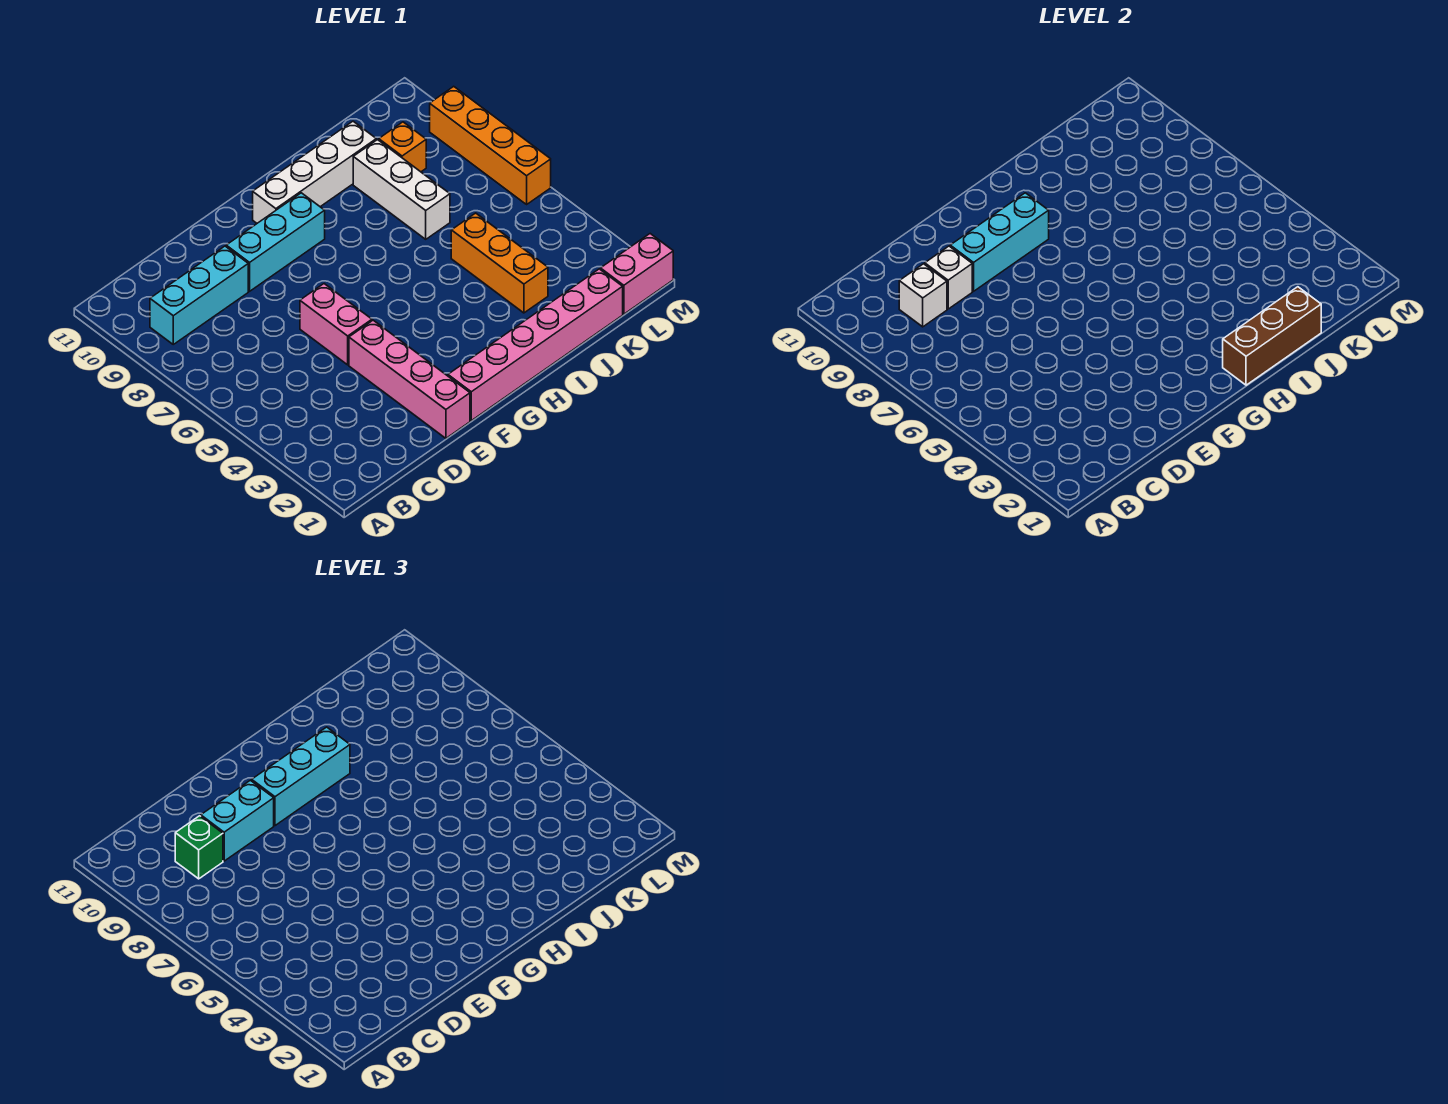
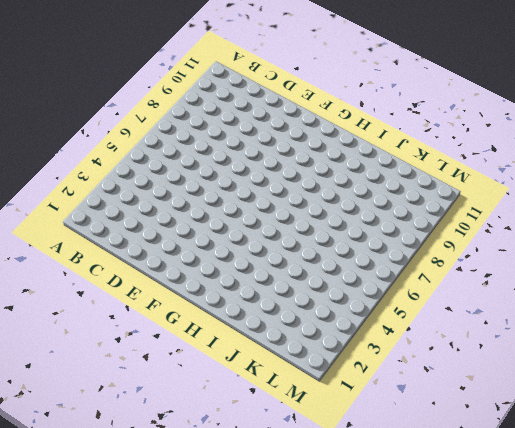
none -> cyan brick B9:D9 level 1
none -> pink brick E1:E4 level 1
none -> pink brick E5:E6 level 1

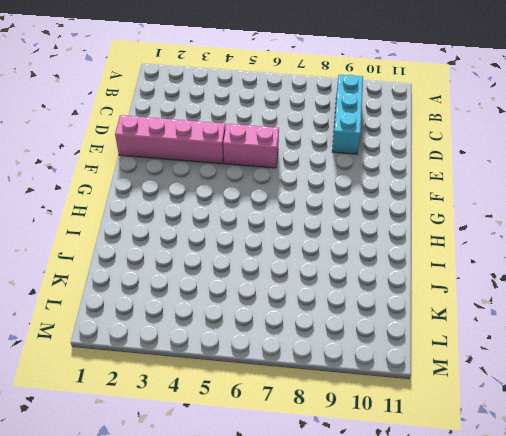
none -> cyan brick E9:G9 level 1
none -> pink brick F1:K1 level 1
none -> white brick G10:J10 level 1

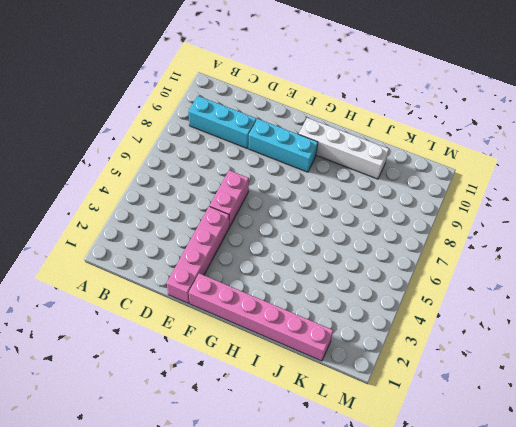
none -> orange brick J3:J5 level 1
none -> white brick J7:J9 level 1
none -> orange brick K9 level 1

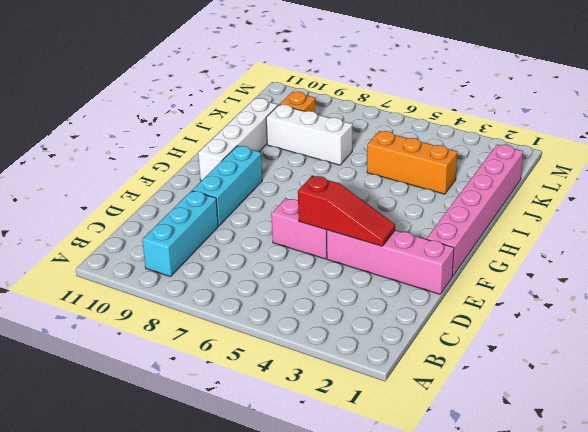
red slope E3:E5 level 2 top 5 -> none
none -> pink brick L1:M1 level 1
none -> orange brick M6:M9 level 1
none -> white brick C9 level 2

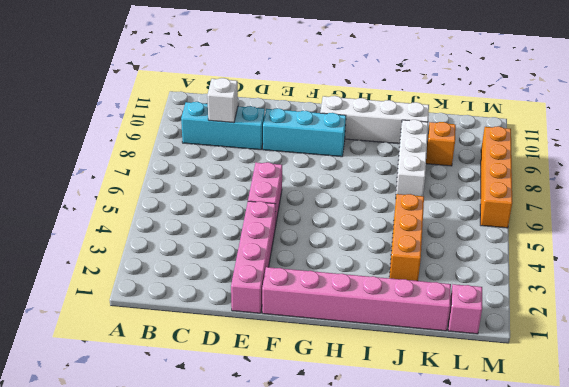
pink brick L1 level 1 -> pink brick L1:M1 level 1
none -> white brick D9 level 2
none -> cyan brick E9:G9 level 2
none -> brown brick H1:J1 level 2

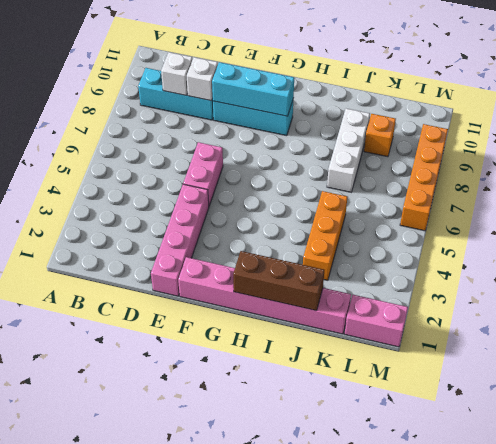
none -> white brick G10:J10 level 1
none -> green brick C9 level 3
none -> cyan brick D9:E9 level 3

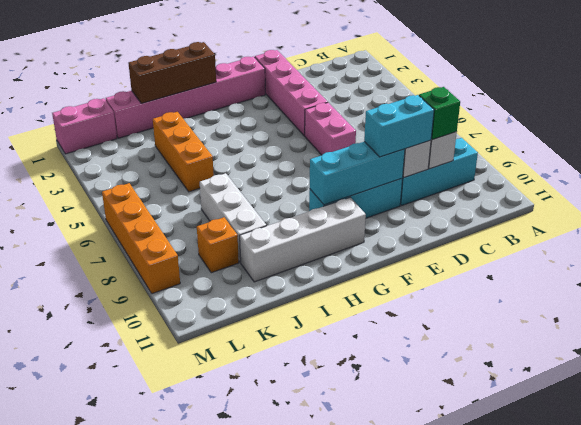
none -> cyan brick F9:H9 level 3

